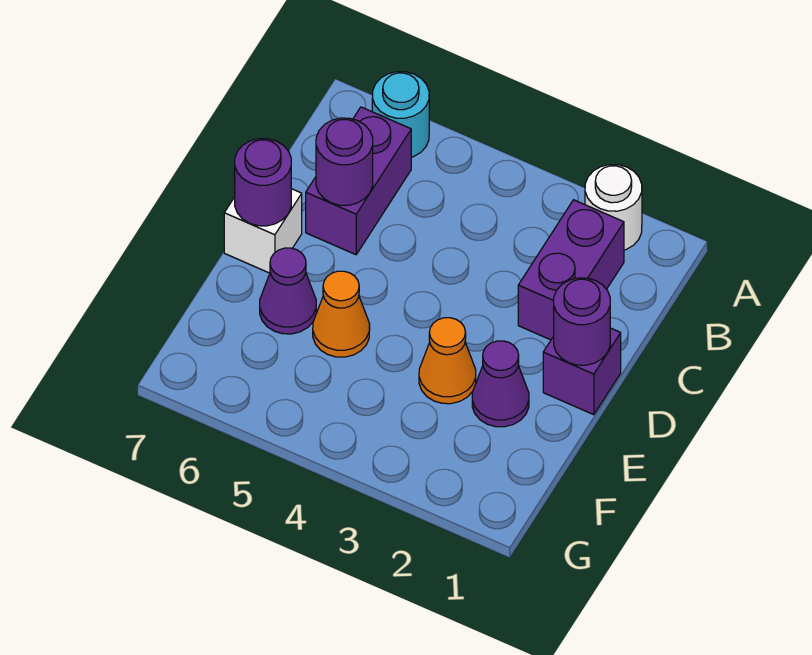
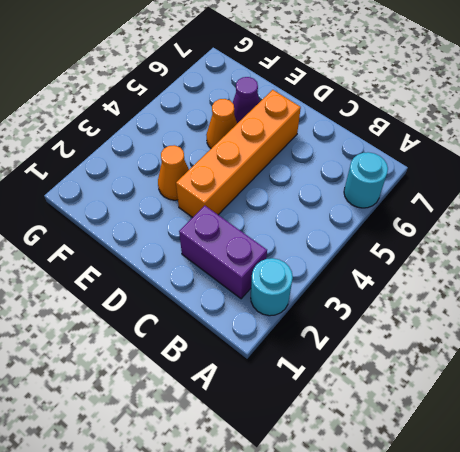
cyan round brick A2 level 1 -> white round brick A2 level 1
orange brick D3:D6 level 1 -> none
none -> purple brick B6:C6 level 1
none -> purple brick D1 level 1
none -> white brick D7 level 1

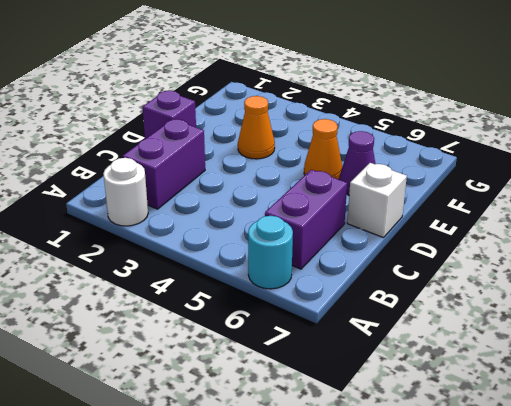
none -> purple cone E2 level 1
none -> purple round brick C6 level 2
none -> purple round brick D1 level 2

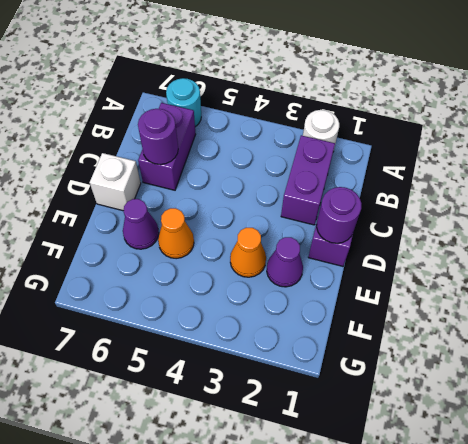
none -> purple round brick D7 level 2

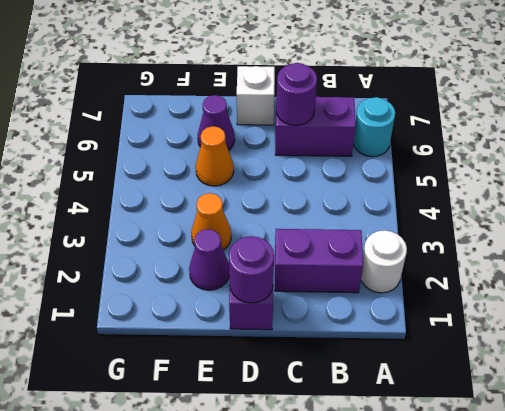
none -> purple round brick D7 level 2

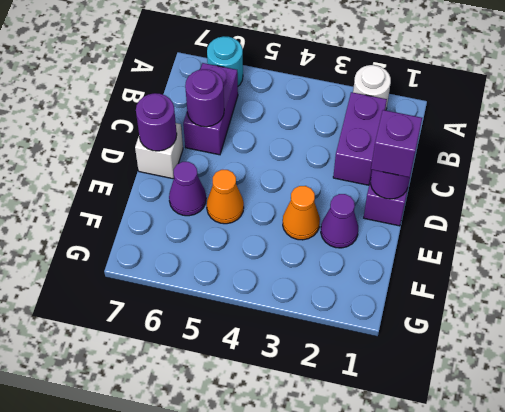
purple brick D1 level 3 -> none

